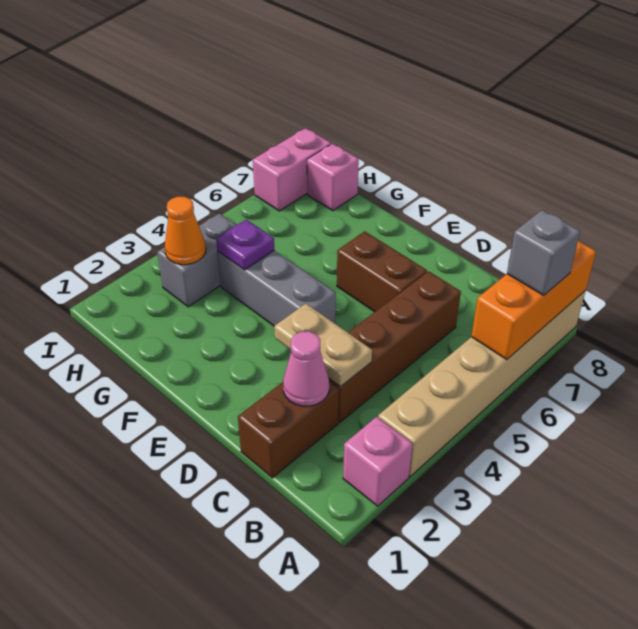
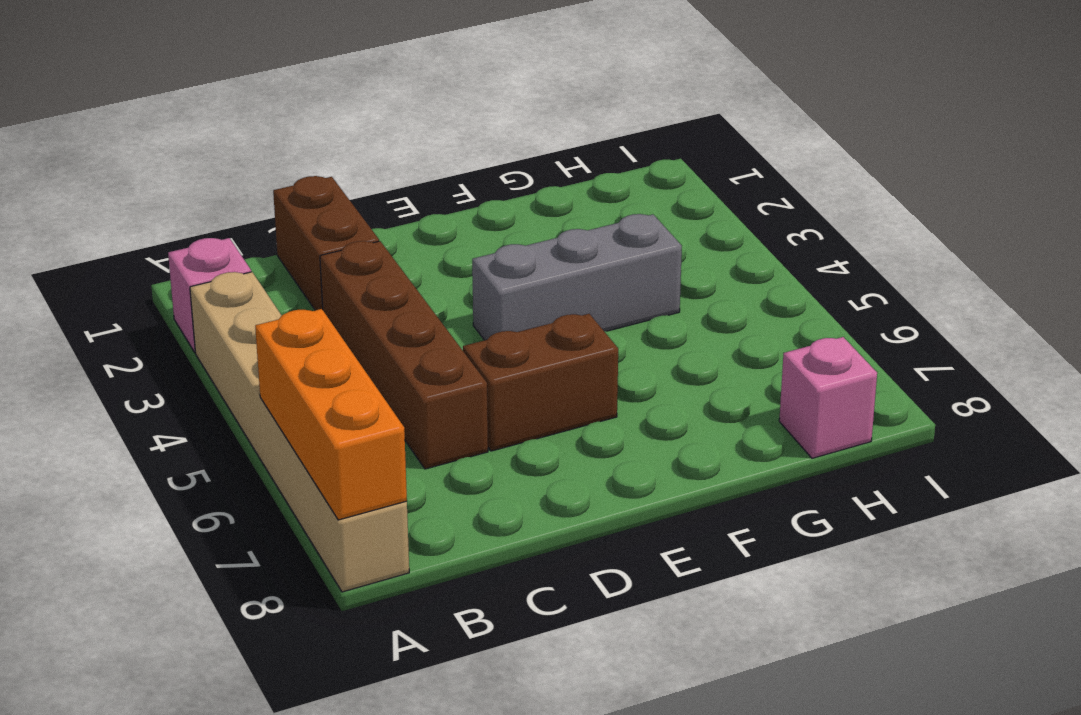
none -> grey brick H3:H4 level 1
none -> pink brick I7:I8 level 1
none -> pink cone C2 level 2

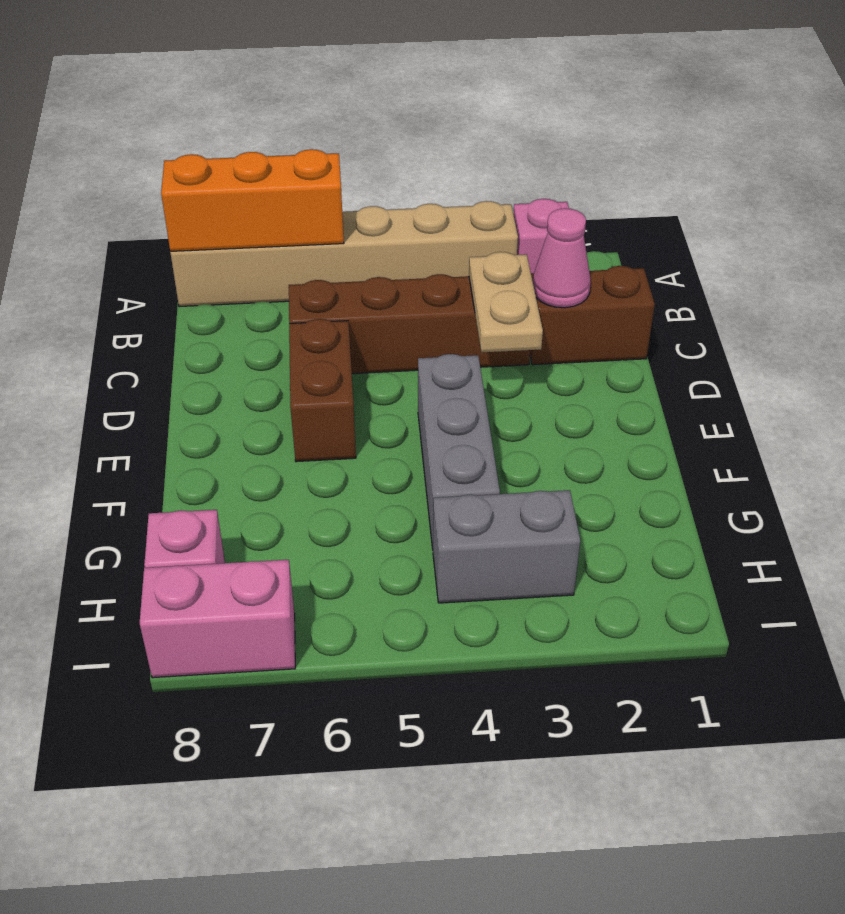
none -> purple plate G4 level 2
none -> orange cone H3 level 2
none -> grey brick A7 level 3

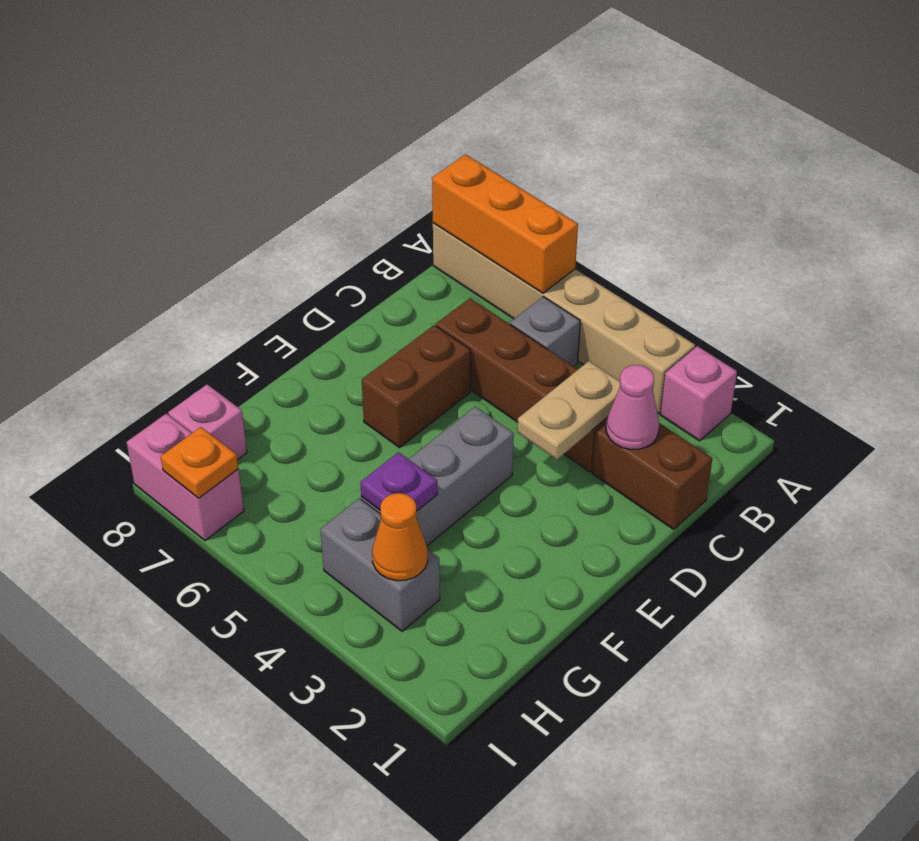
grey brick B5 level 1 -> grey brick A7 level 3
orange plate I7 level 2 -> none

